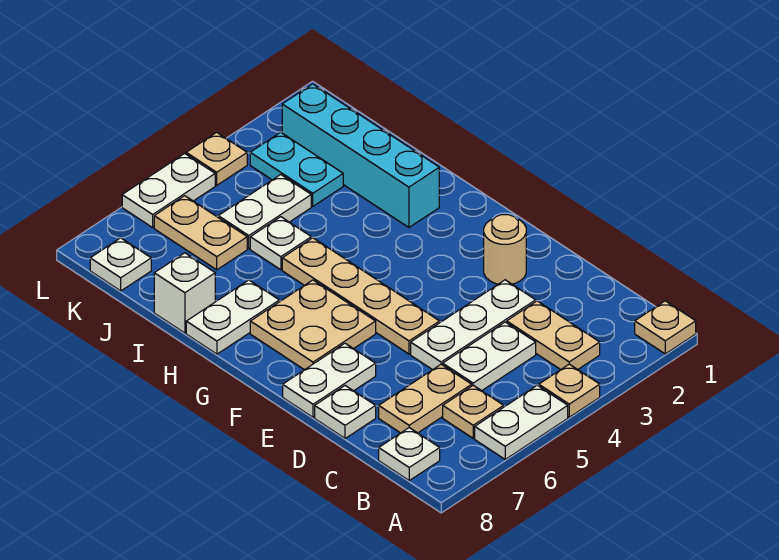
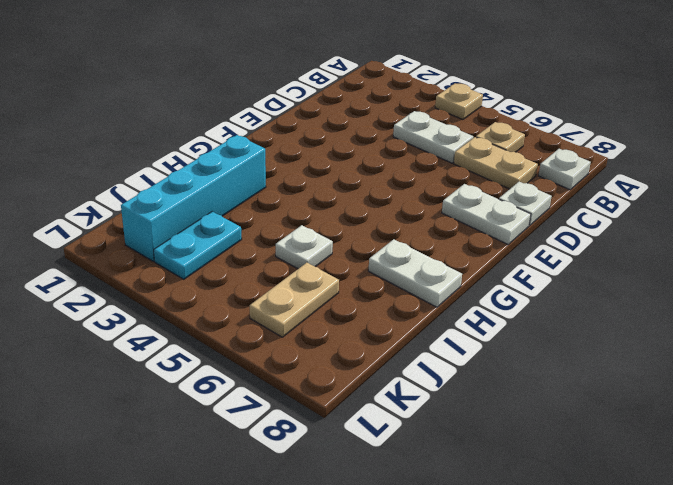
none -> tan plate A1 level 1
none -> white plate A5:A6 level 1
none -> tan plate B3:C3 level 1

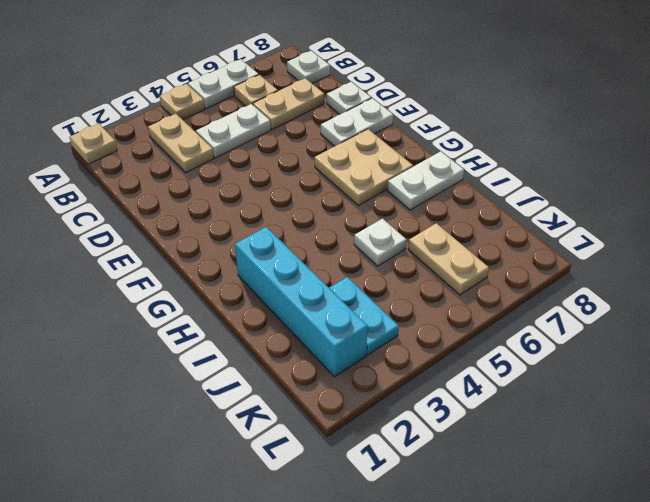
none -> white plate D3:D5 level 1
none -> tan round brick E2 level 1
none -> tan plate E5:H5 level 1

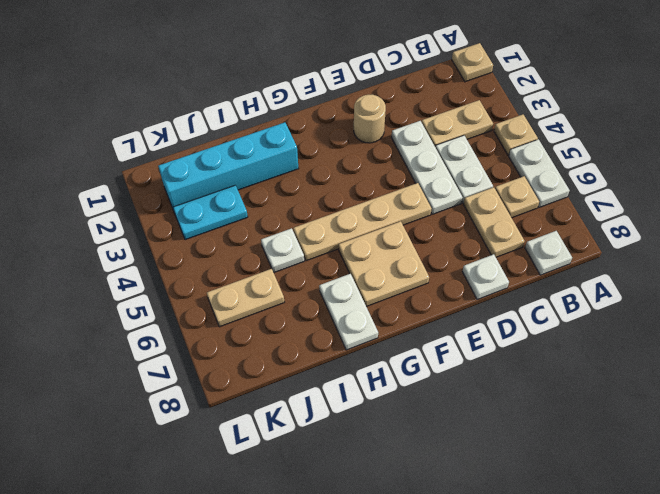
none -> white plate E7:E8 level 1
none -> white brick I8 level 1
none -> white plate J4:J5 level 1

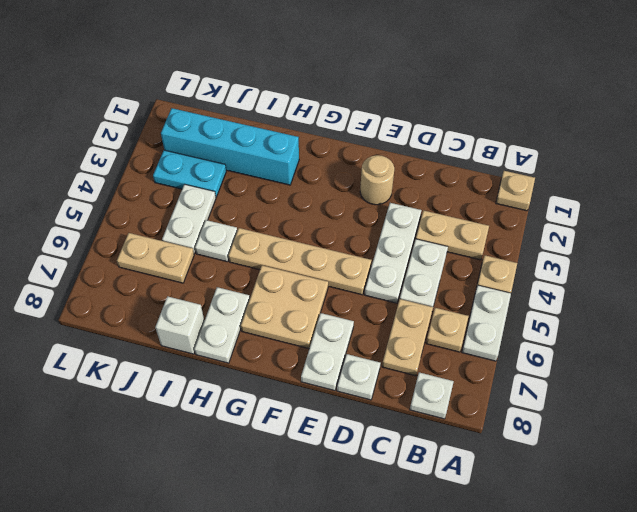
none -> white plate K8 level 1
none -> tan plate L4 level 1
none -> white plate L5:L6 level 1

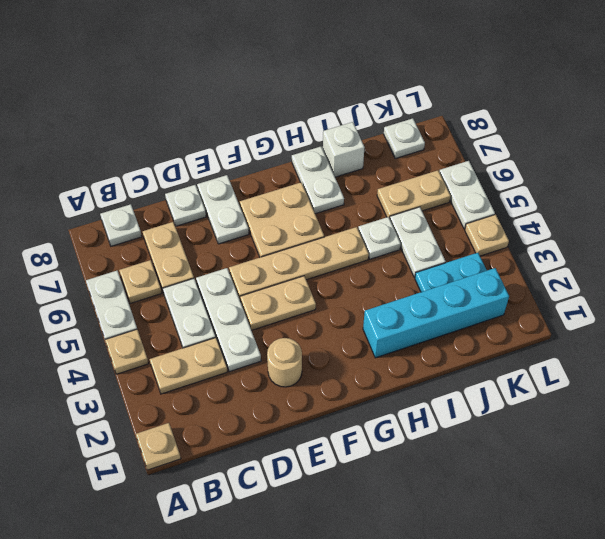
tan plate E4:F4 level 1 -> none

